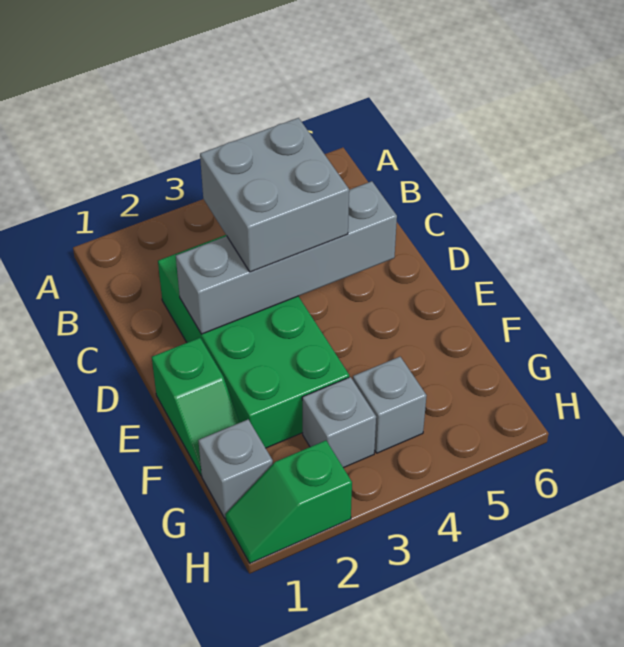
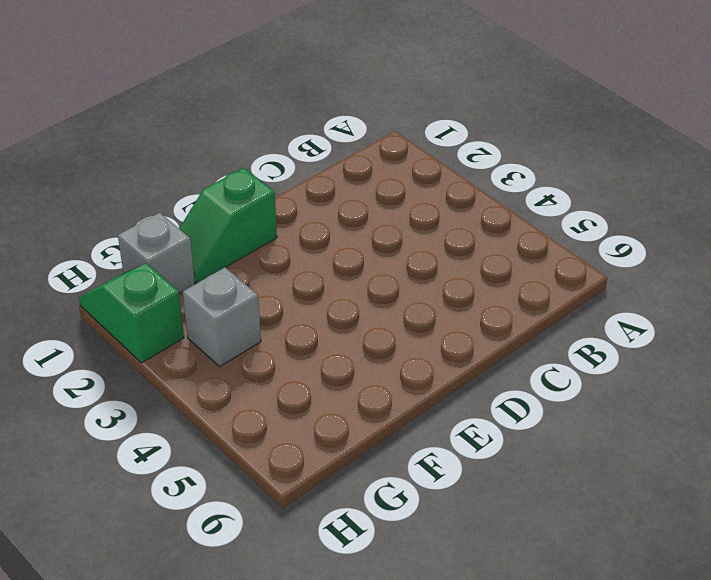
none -> green brick C2:F3 level 1
none -> grey brick G4 level 1

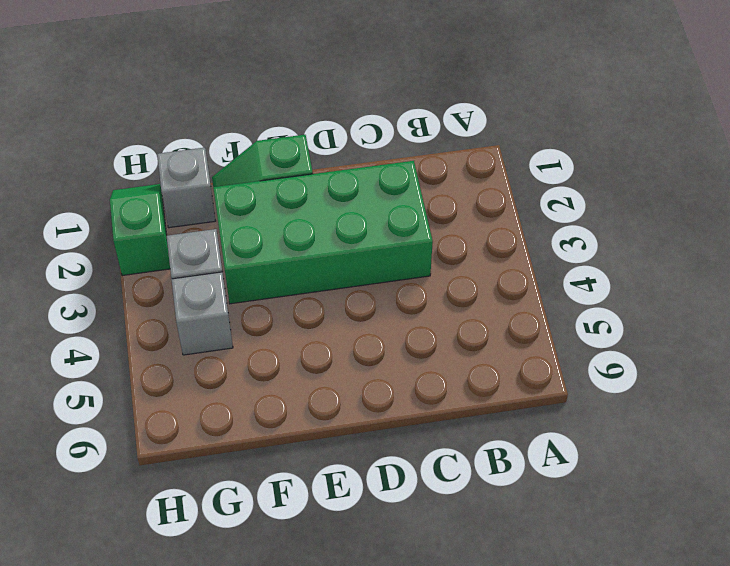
none -> grey brick D2:D5 level 2
none -> grey brick C3:D4 level 3

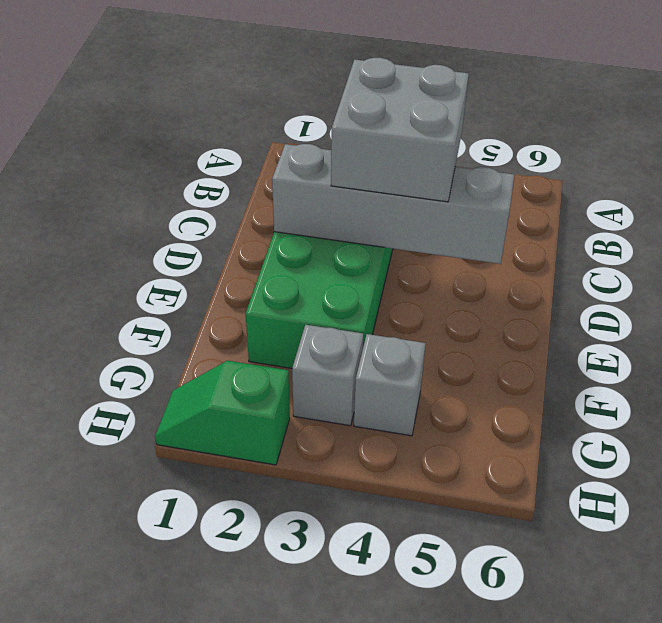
none -> green slope E1:F1 level 1 top E
none -> grey brick G1 level 1

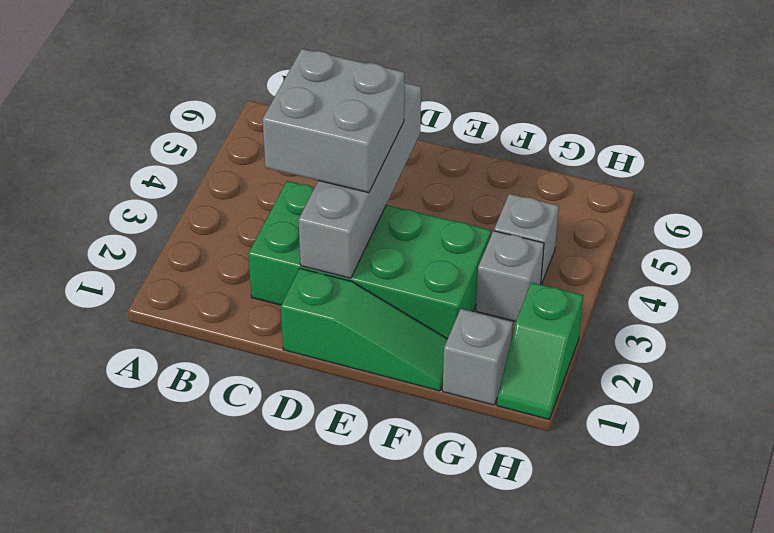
green slope D1:F1 level 1 top D -> green slope E1:F1 level 1 top E

